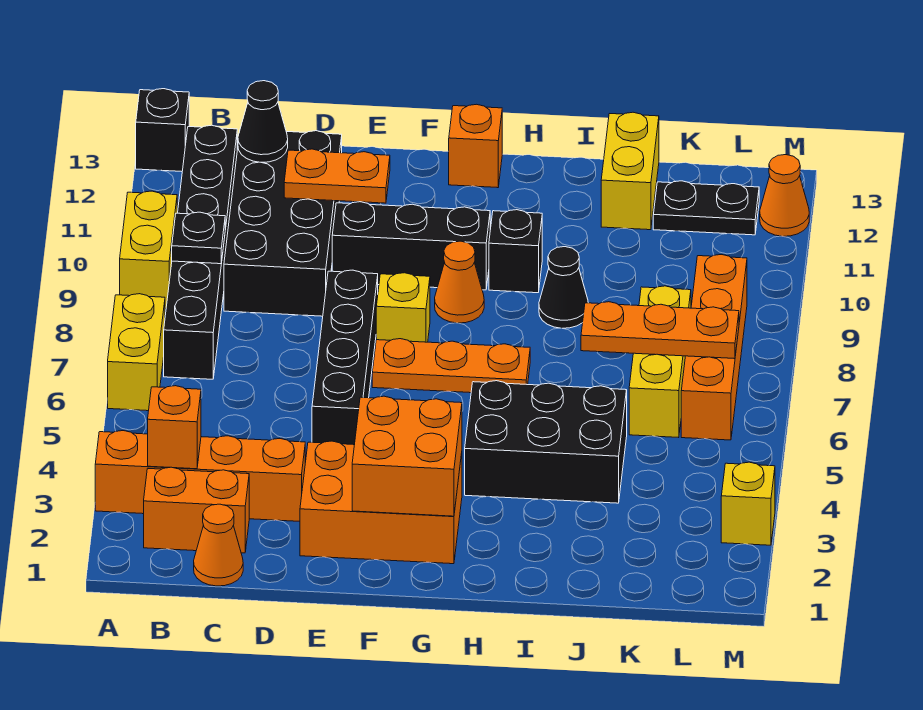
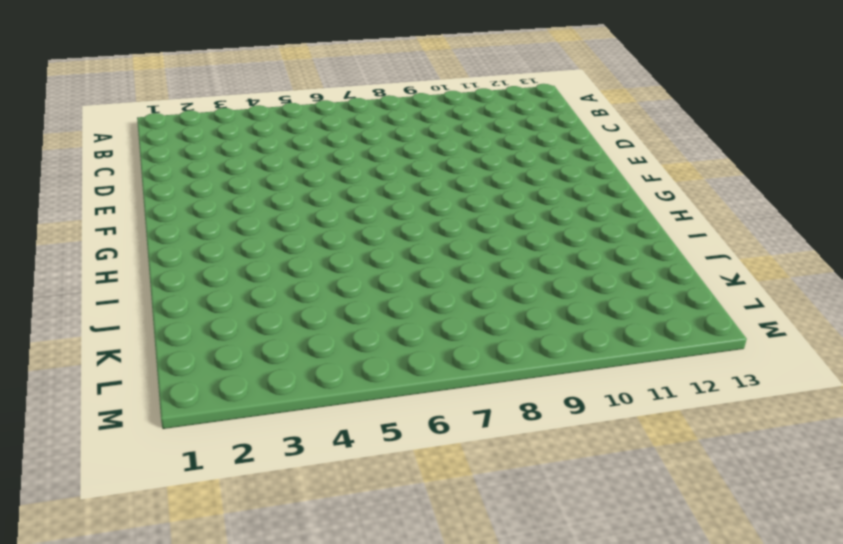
none -> orange brick A3:D3 level 1
none -> yellow brick A6:A7 level 1
none -> yellow brick A9:A10 level 1
none -> black brick A13 level 1

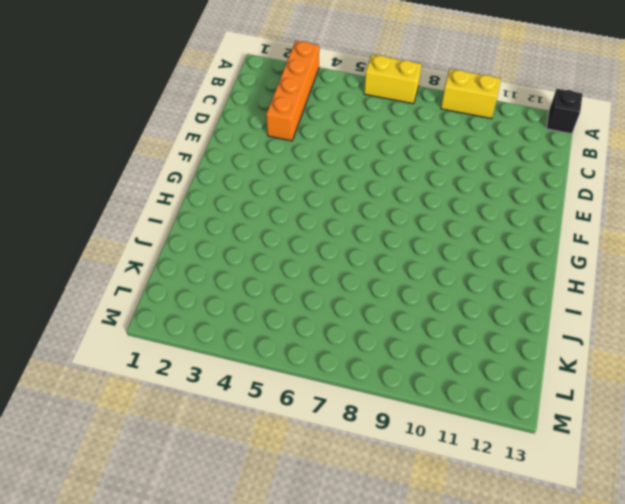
none -> orange brick B2:C2 level 1
none -> black brick B7:B12 level 1
none -> orange cone C1 level 1
none -> black brick C9:D12 level 1

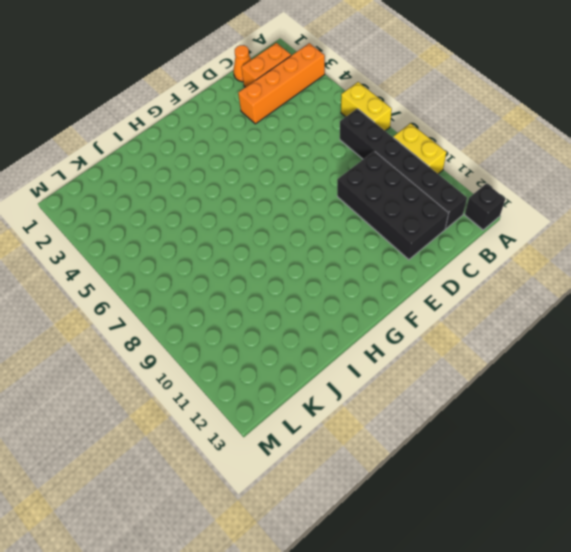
none -> orange brick E2:G3 level 1
none -> black brick E5:E8 level 1
none -> black brick E10:G10 level 1
none -> orange plate F7:H7 level 1

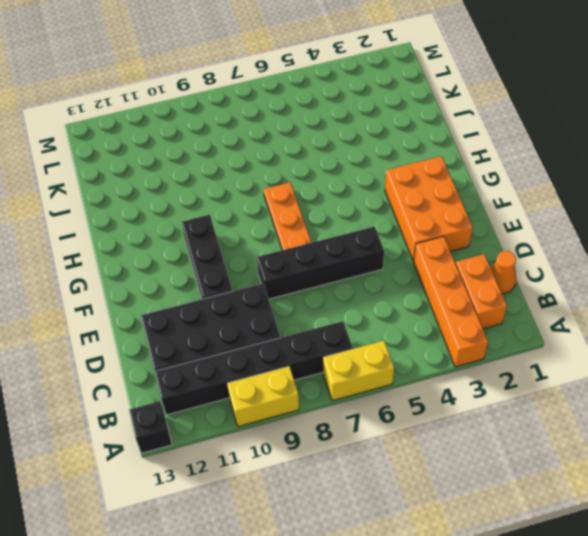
none -> yellow brick F8 level 1
none -> orange cone G9 level 1
none -> orange brick G13 level 1
none -> black brick H4:J5 level 1

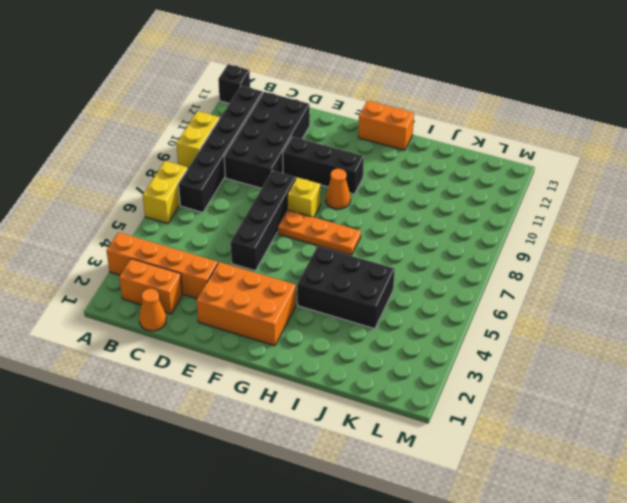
orange brick G13:H13 level 1 -> orange brick G13 level 1
none -> black brick H10 level 1
none -> black cone I9 level 1
none -> yellow brick J12:J13 level 1
none -> yellow brick K6:K8 level 1

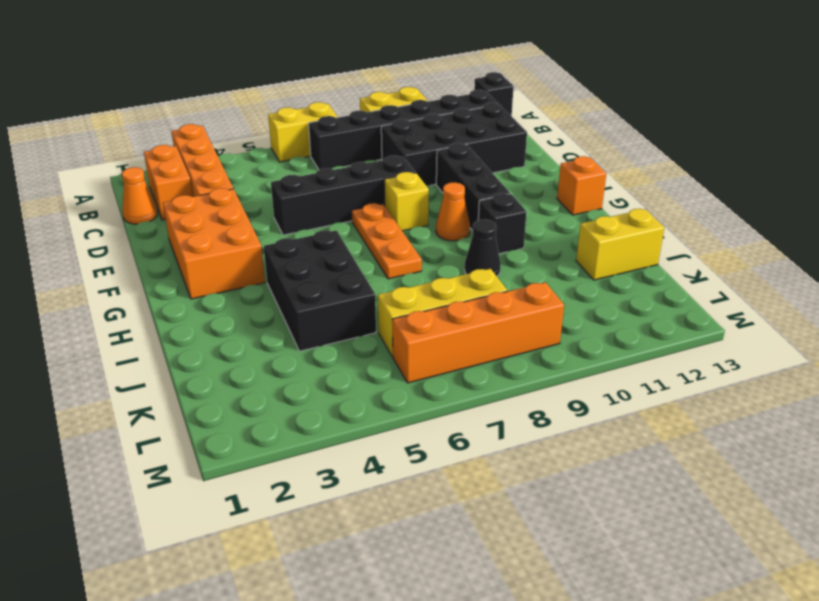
none -> black plate K12:L12 level 1
none -> yellow brick M3 level 1
none -> orange cone M12 level 1
none -> orange brick B3 level 2

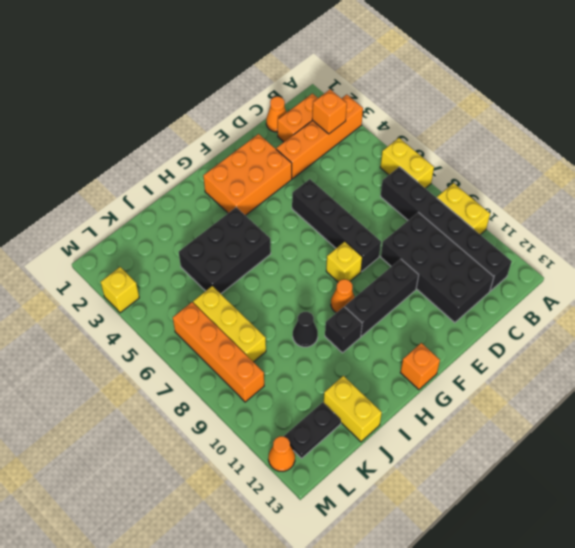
none -> black brick A13 level 1
none -> orange plate F7:H7 level 1
none -> black plate B9 level 2
none -> black cone C12 level 2

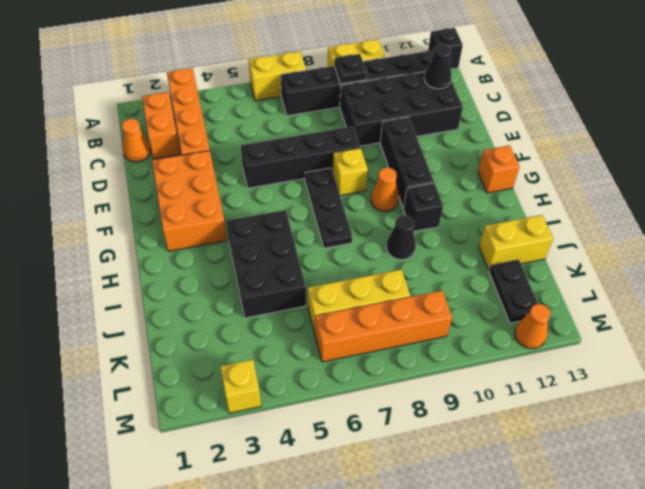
black plate F7:H7 level 1 -> orange plate F7:H7 level 1
none -> orange brick B3 level 2
none -> orange plate D11:E11 level 2
none -> orange brick F2:G3 level 2
none -> orange plate J7:L7 level 2

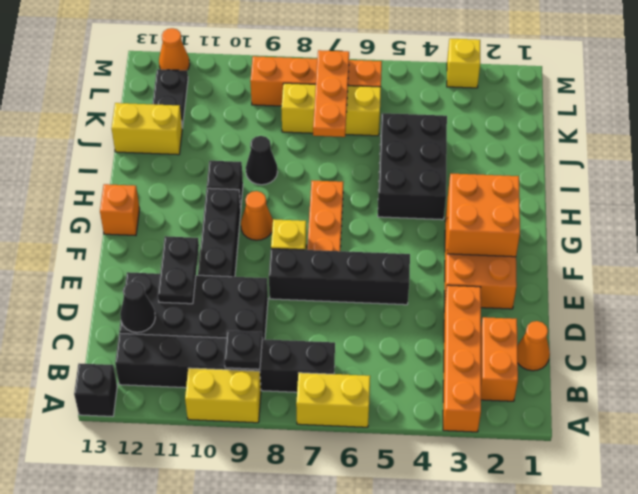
black plate D11:E11 level 2 -> orange plate D11:E11 level 2
none -> orange brick B3 level 2

